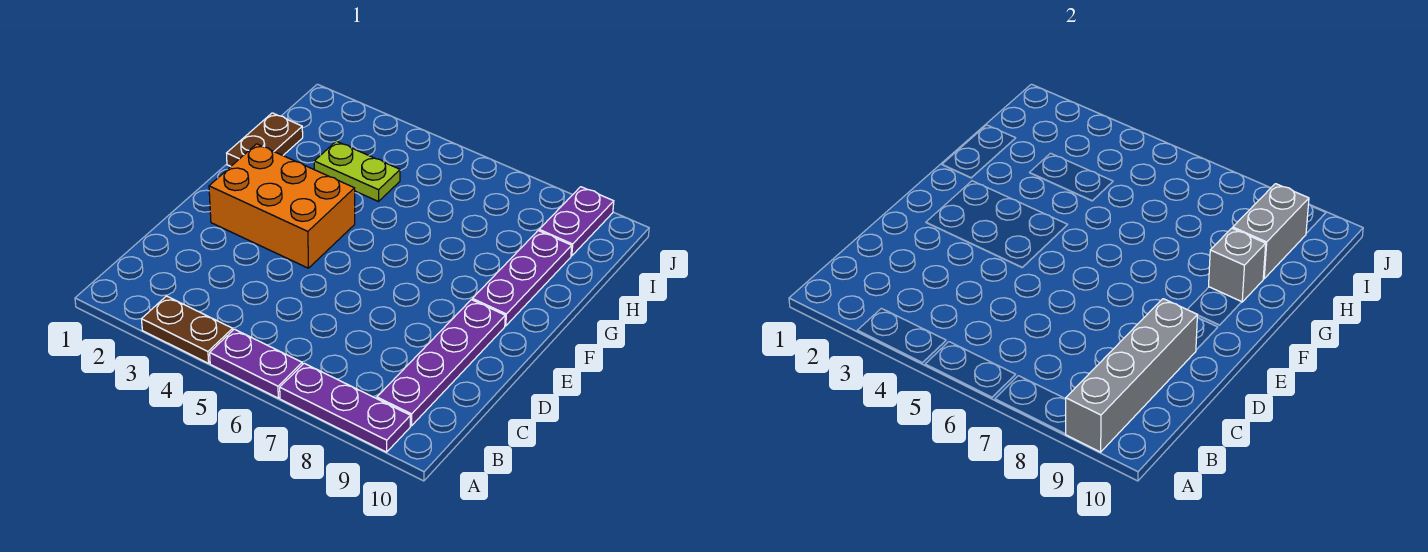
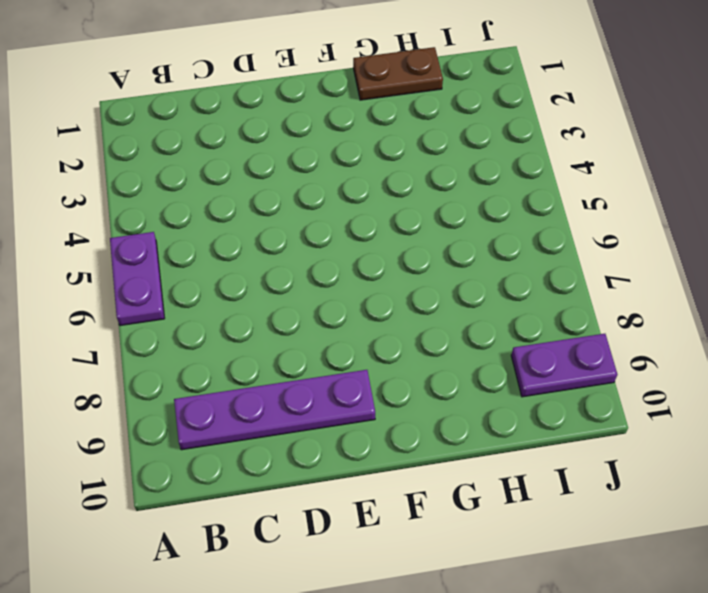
none -> brown plate A3:A4 level 1
none -> purple plate A7:A9 level 1
none -> orange brick E2:F4 level 1

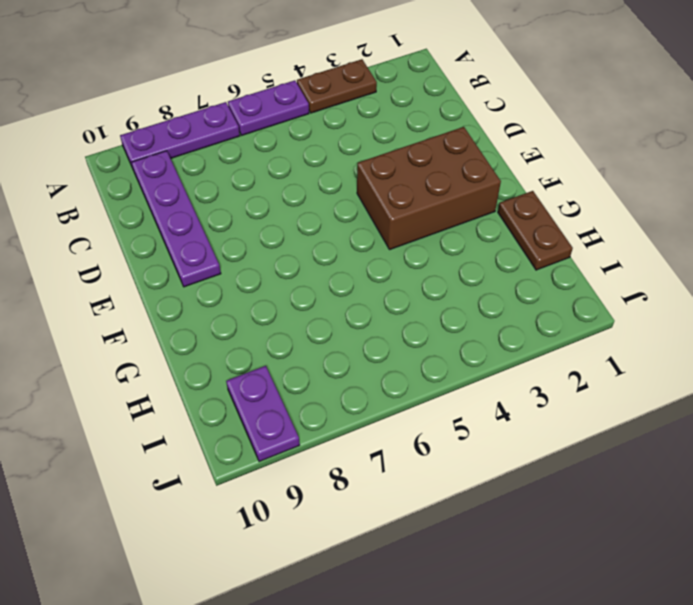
brown brick E2:F4 level 1 -> orange brick E2:F4 level 1
none -> purple plate F9:H9 level 1
none -> lime plate H3:H4 level 1
none -> grey brick A9:D9 level 2

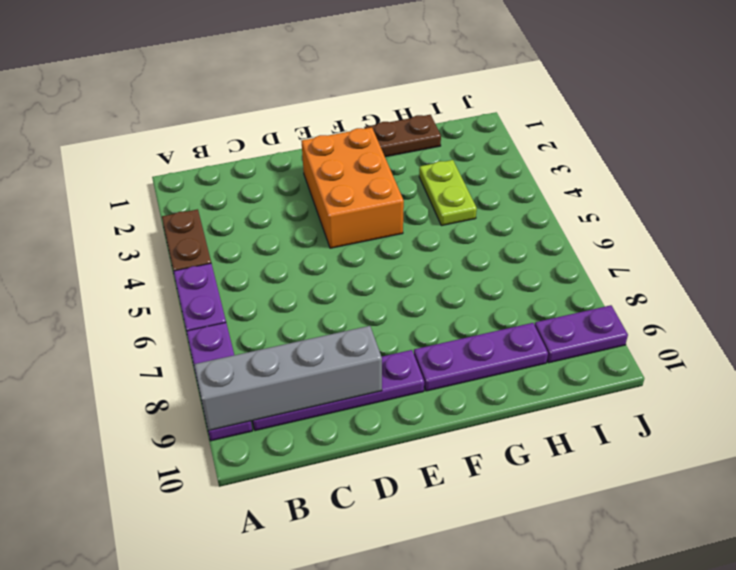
none -> grey brick G9 level 2
none -> grey brick H9:I9 level 2

